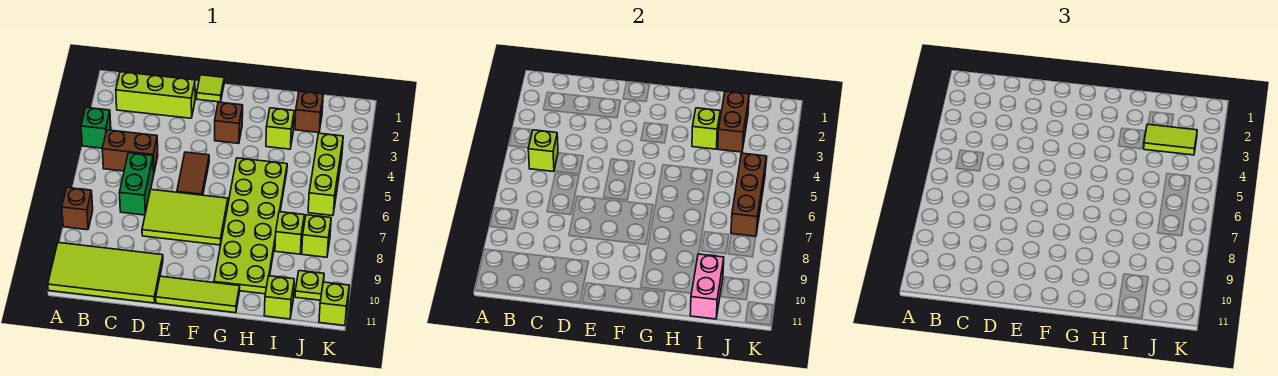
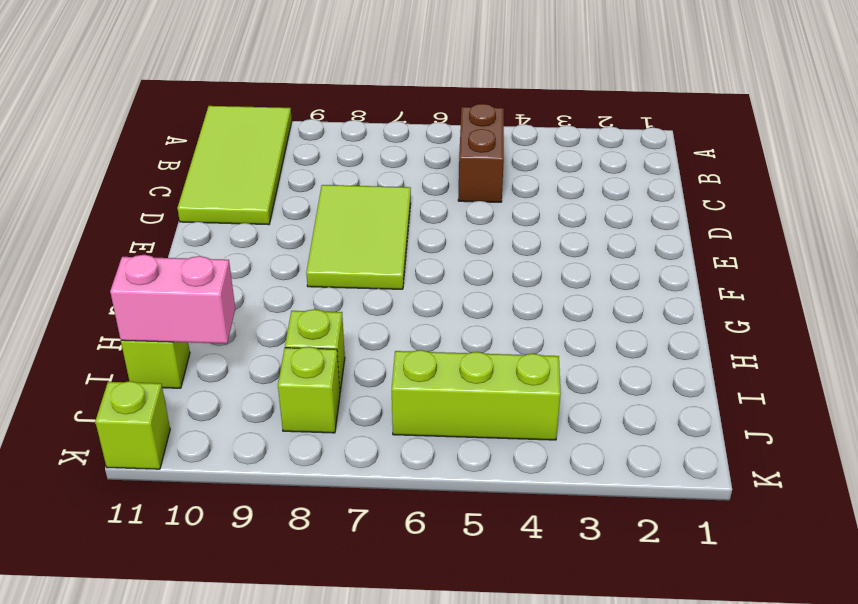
none -> green brick A4 level 1
none -> brown brick A8 level 1
none -> lime brick B2:D2 level 1

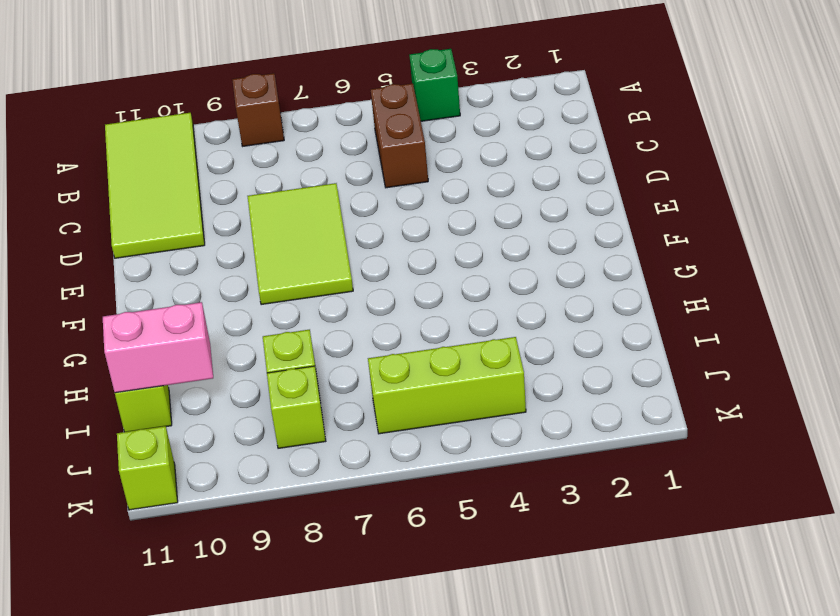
none -> lime brick B2:D2 level 1
none -> green brick C6:C7 level 1
none -> lime tile E1 level 1

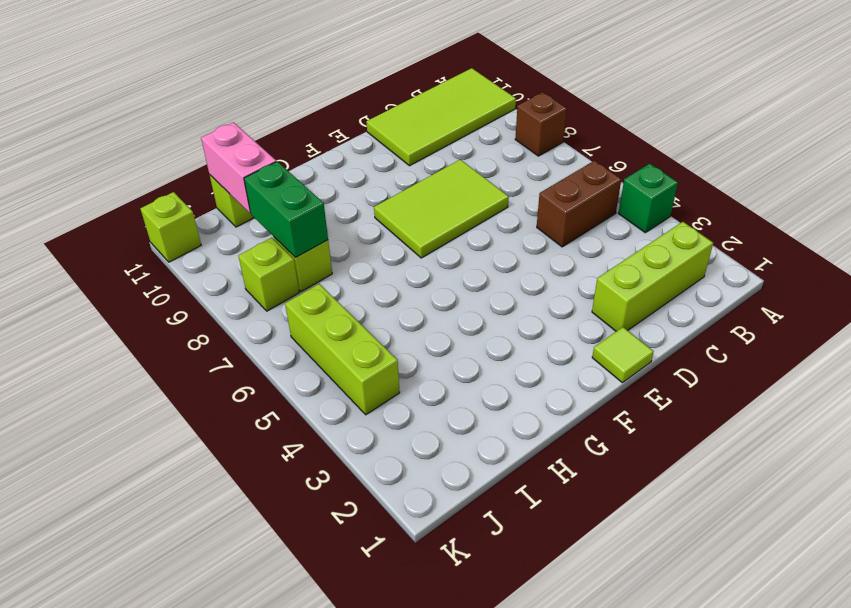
green brick I8:I9 level 2 -> green brick C6:C7 level 1
none -> brown tile E5:E6 level 1
none -> lime tile E11:G11 level 1
none -> brown brick F3 level 1

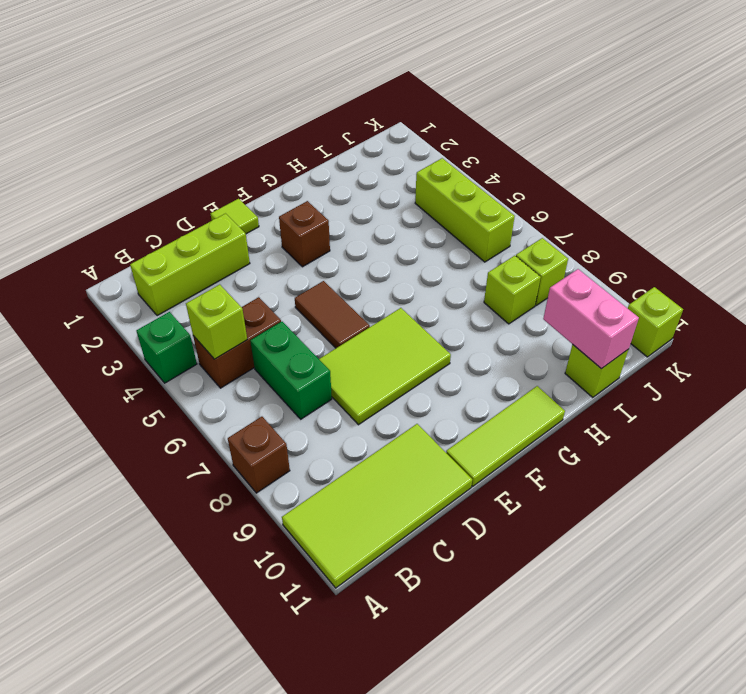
none -> lime plate G5:H10 level 1
none -> lime brick H3 level 1
none -> brown brick I2 level 1

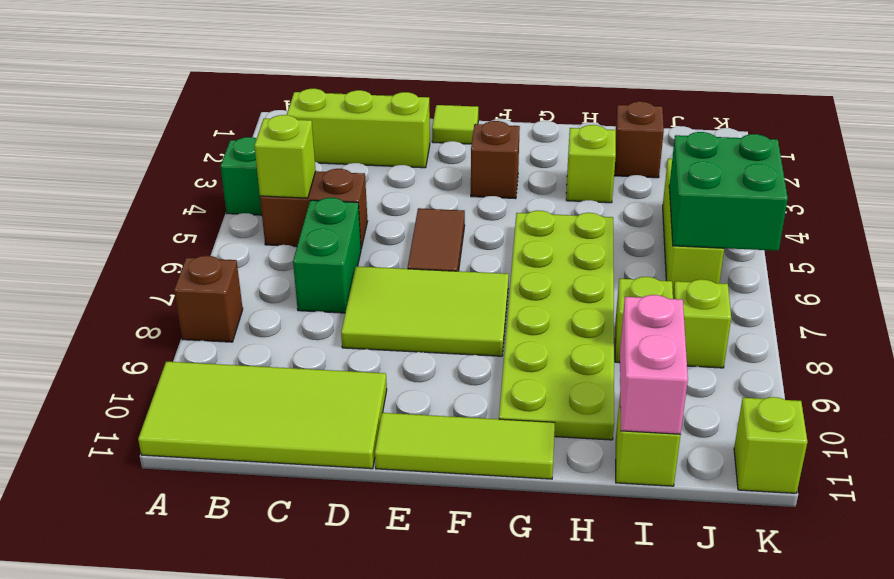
green brick J5:K6 level 2 -> brown brick J5:J7 level 2
none -> lime plate J10 level 1
none -> lime brick H3 level 2
none -> brown brick I2:I3 level 2

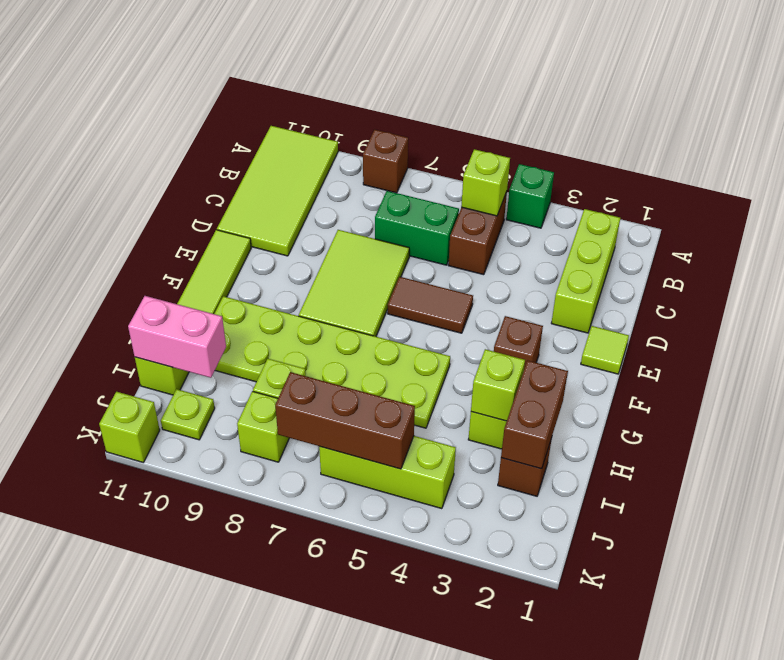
brown brick H2:I2 level 2 -> brown brick I2:I3 level 2
none -> lime tile I3:J3 level 3

